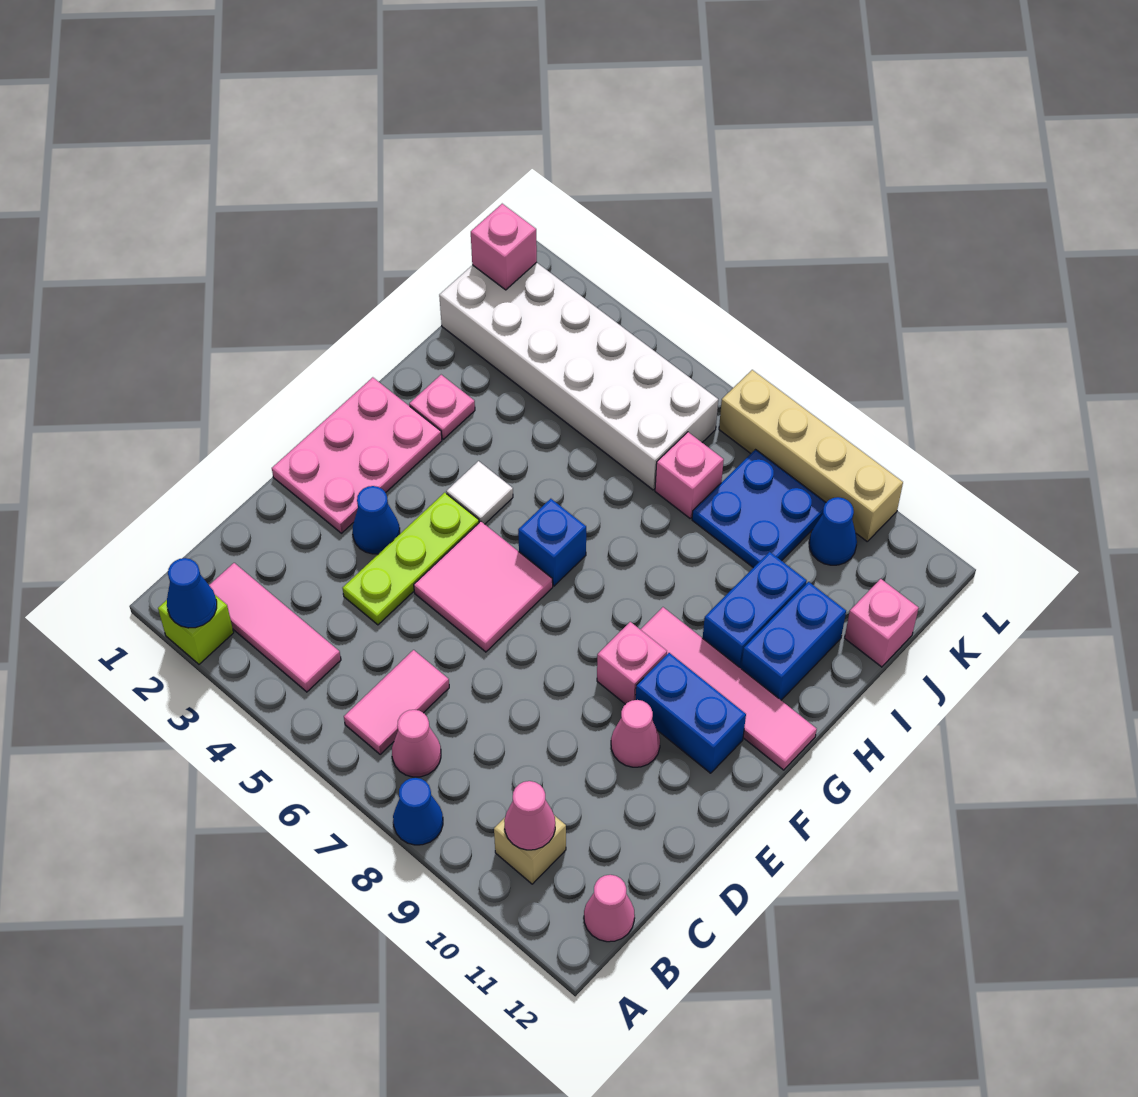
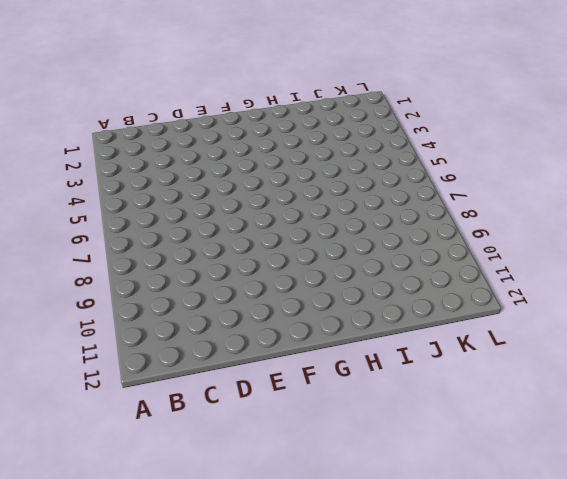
none -> lime brick A2 level 1
none -> blue cone A8 level 1
none -> pink tile B2:B4 level 1

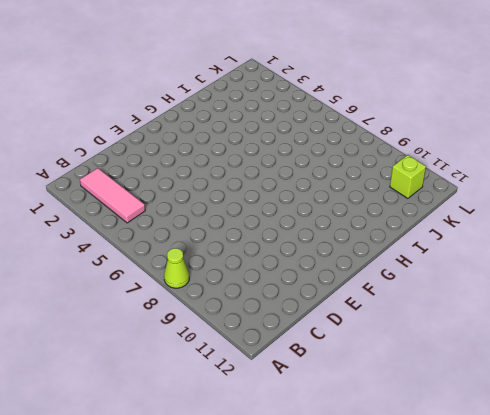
lime cone A8 level 1 -> blue cone A8 level 1
lime brick K11 level 1 -> lime brick A2 level 1
none -> pink tile B6:C6 level 1
none -> pink cone B7 level 1
none -> tan brick B10 level 1

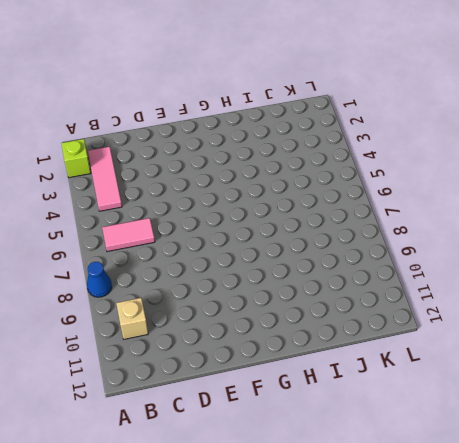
none -> pink cone B7 level 1
none -> pink cone B12 level 1
none -> lime plate D4:F4 level 1

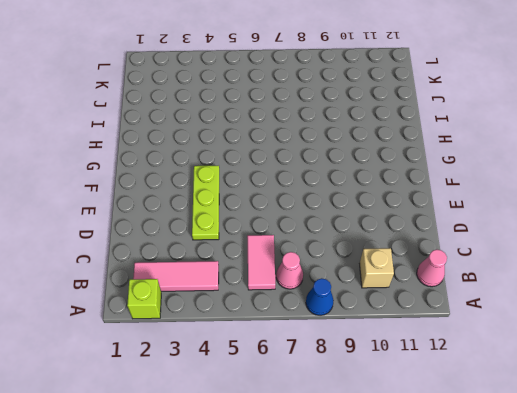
none -> pink plate E1:G2 level 1
none -> blue cone E3 level 1
none -> pink tile E5:F6 level 1

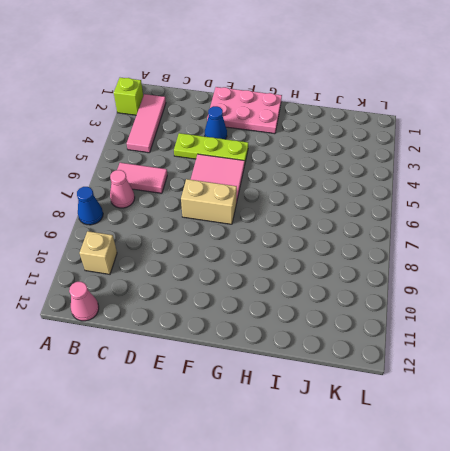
tan brick E7:F7 level 1 -> none
none -> pink cone E10 level 1
none -> pink brick F9 level 1
none -> blue brick F10:F11 level 1

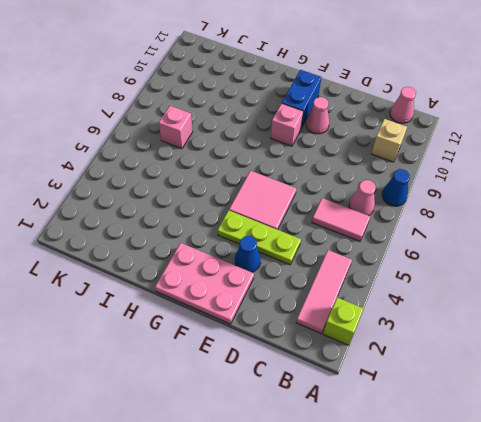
none -> white tile G4 level 1
none -> blue brick G6 level 1
none -> pink tile G9:G12 level 1

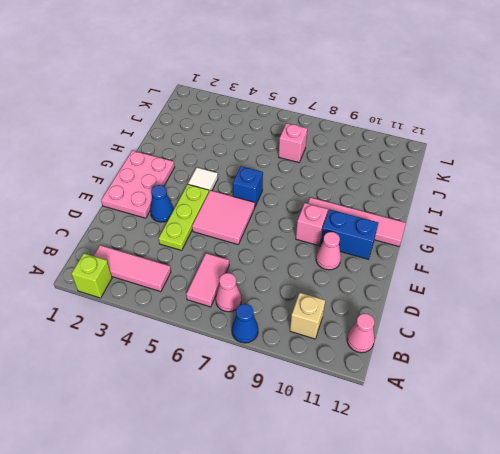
none -> pink plate H2 level 1
none -> blue brick H10:I10 level 1
none -> blue brick H11:I11 level 1

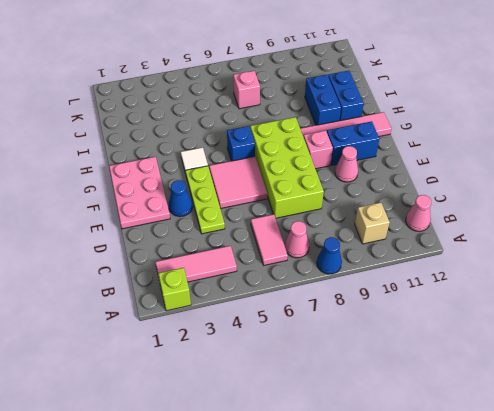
lime brick D7:G8 level 1 -> none
none -> pink plate H2 level 1
none -> white brick J1:K6 level 1
none -> blue plate J8:K9 level 1

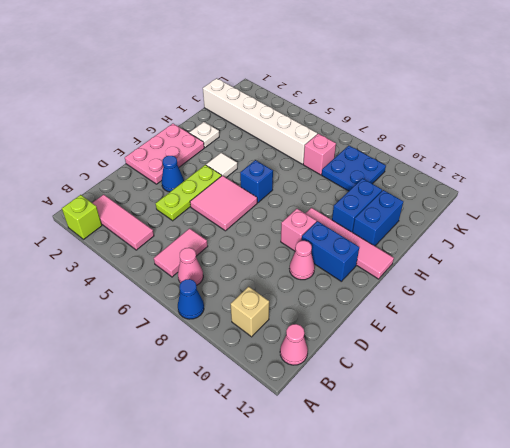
white plate H2 level 1 -> pink plate H2 level 1
white brick J1:J6 level 1 -> white brick J1:K6 level 1
none -> pink brick J12 level 1
none -> blue cone K10 level 1
none -> tan brick L7:L10 level 1

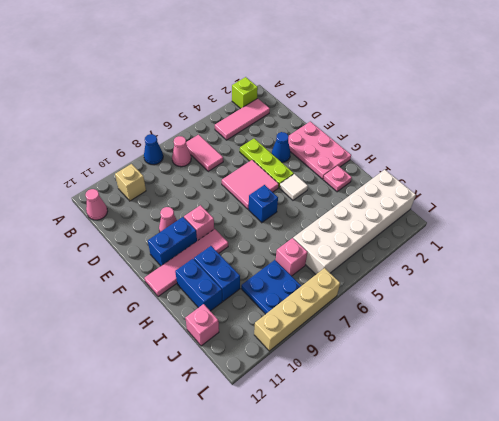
none -> blue cone K10 level 1
none -> blue cone A2 level 2
none -> pink cone B10 level 2

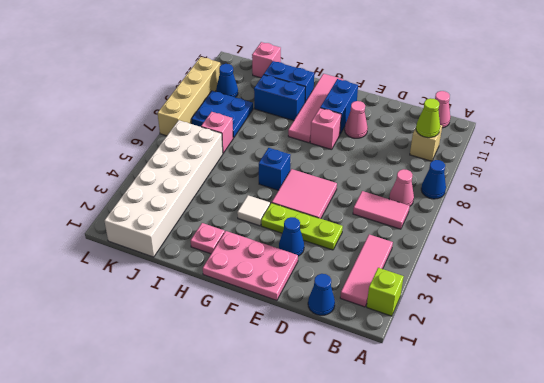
lime cone B10 level 2 -> pink cone B10 level 2
blue cone C1 level 1 -> blue cone A2 level 2
none -> pink brick K1 level 2

